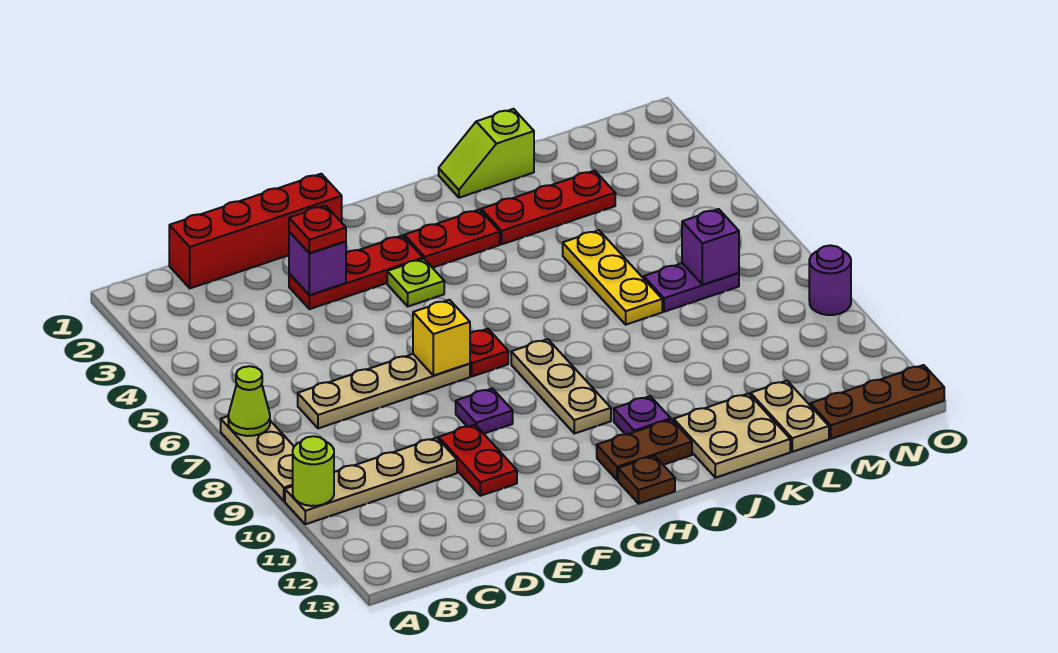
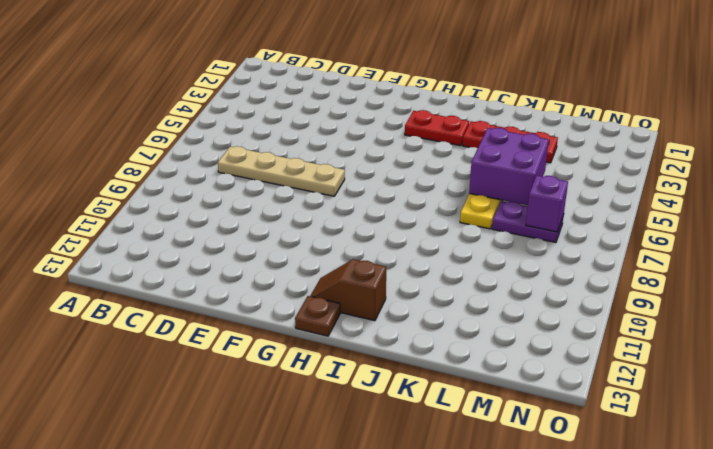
brown slope H12:I12 level 1 top I -> brown plate H12:I12 level 1
purple brick K5:L6 level 2 -> none
none -> tan plate A7:A9 level 1
none -> tan plate A10:D10 level 1
none -> red brick C1:F1 level 1

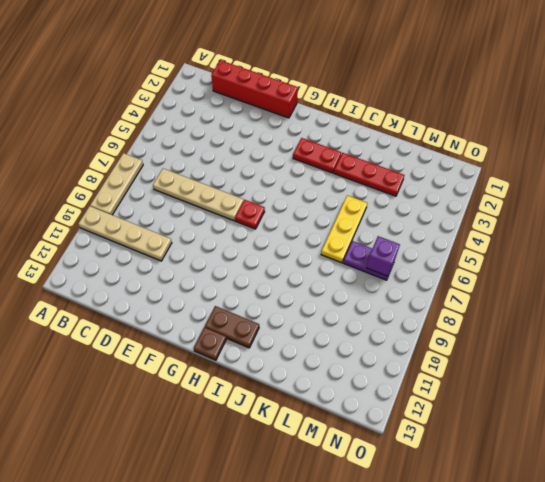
none -> red plate E3:G3 level 1
none -> red plate E10:E11 level 1
none -> purple plate F9 level 1

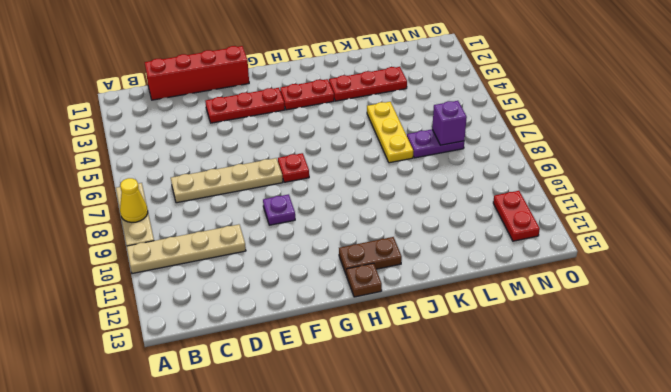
yellow cone A8 level 2 -> none
red plate N11:N12 level 1 -> red plate E10:E11 level 1
none -> lime plate G4 level 1
none -> tan plate H8:H10 level 1
none -> purple plate I11 level 1

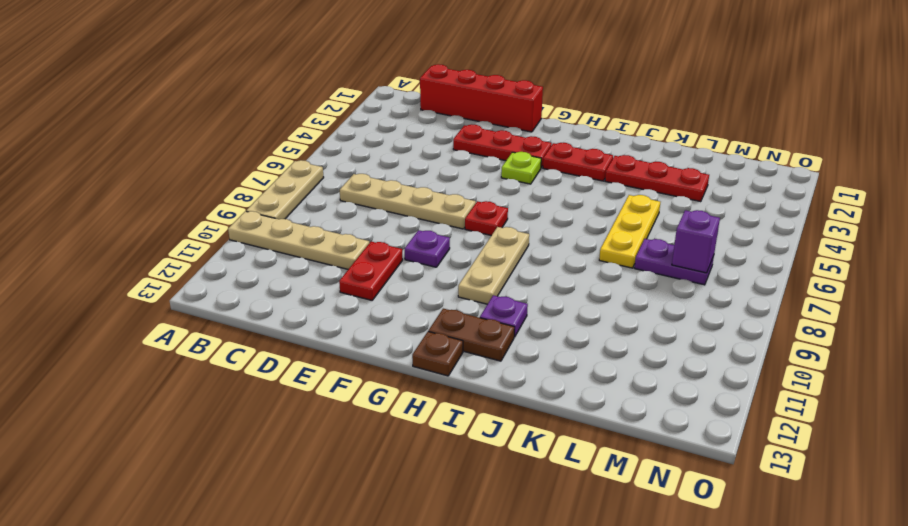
none -> lime slope J1:K1 level 1 top K
none -> tan plate J12:K13 level 1
none -> tan plate L12:L13 level 1

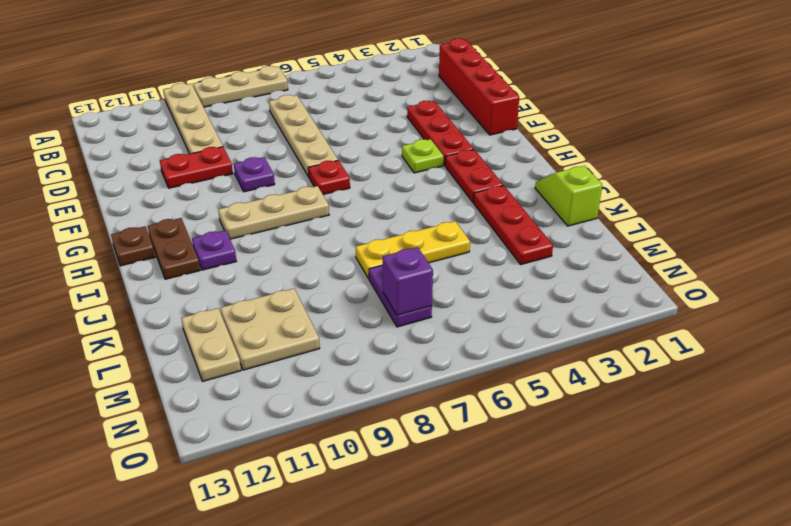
tan plate L10:M11 level 1 -> tan plate J12:K13 level 1
tan plate L12:M12 level 1 -> tan plate L12:L13 level 1
none -> brown plate M13:O13 level 1
none -> purple round brick O9 level 1
none -> lime cone A7 level 2

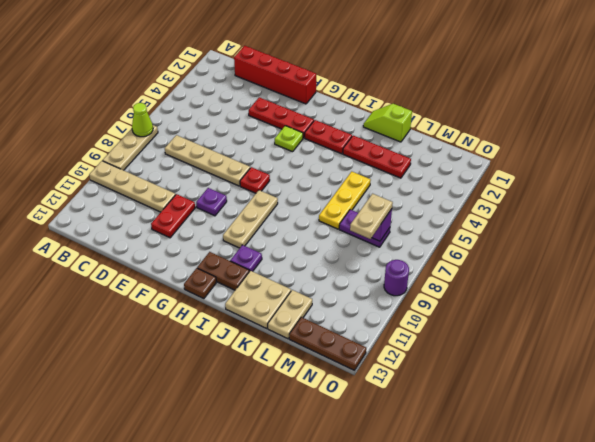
tan plate M7:M8 level 3 -> none
none -> lime round brick A10 level 2
none -> purple brick E3 level 2
none -> yellow brick F7 level 2

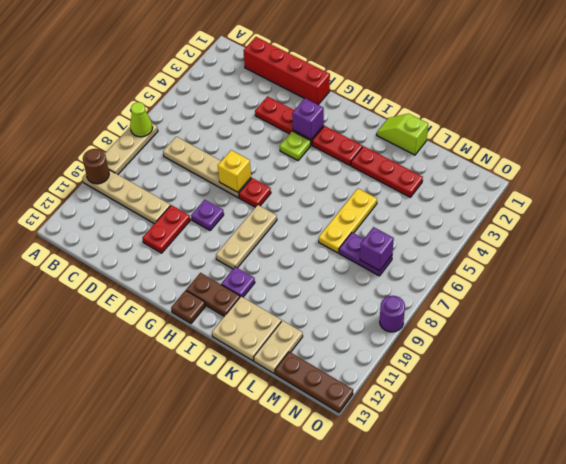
brown round brick A10 level 2 -> lime round brick A10 level 2
purple brick G3 level 2 -> purple brick E3 level 2
none -> red plate E3 level 3

